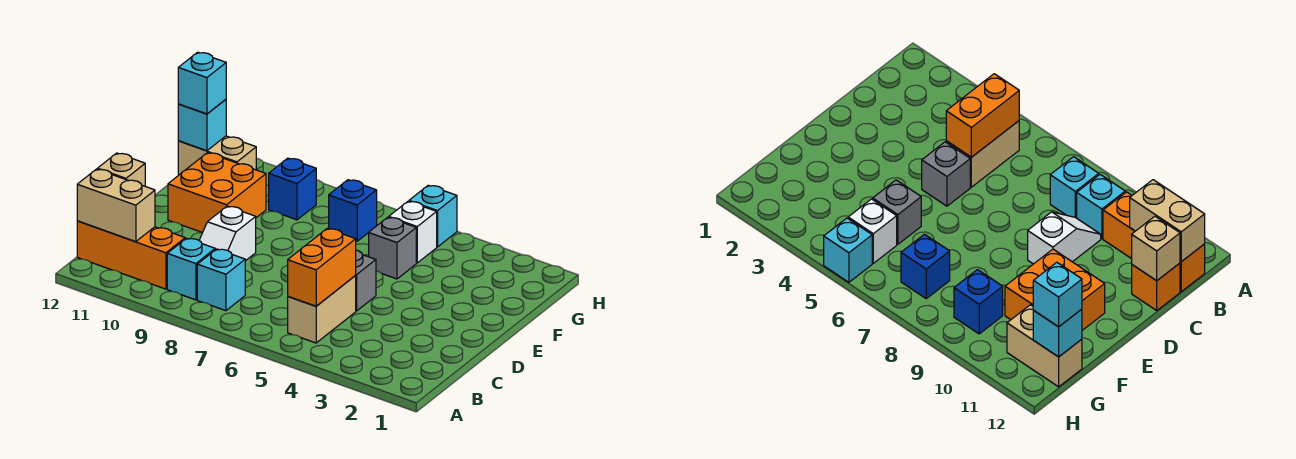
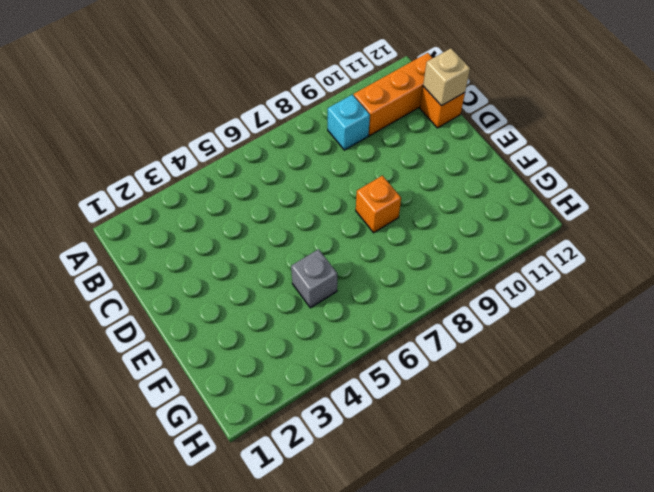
orange brick E8 level 1 -> none
none -> tan brick B5:C5 level 1
none -> cyan brick B8 level 1
none -> white slope C9:D9 level 1 top D

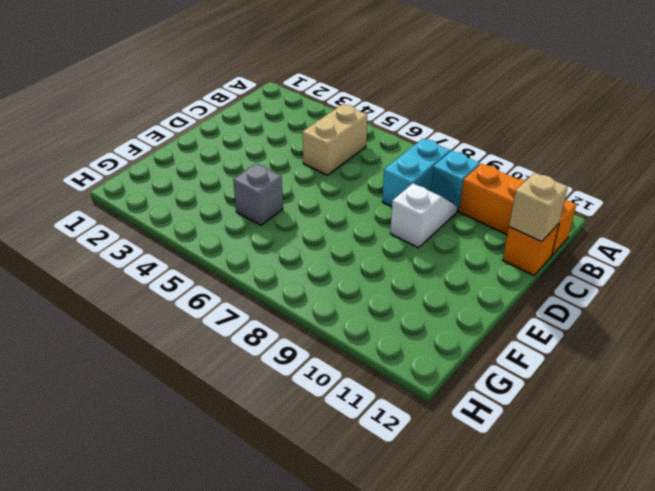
cyan brick B8:C8 level 1 -> cyan brick B8 level 1
none -> grey brick D5 level 1
none -> orange brick E10:F11 level 1
none -> white brick G5 level 1

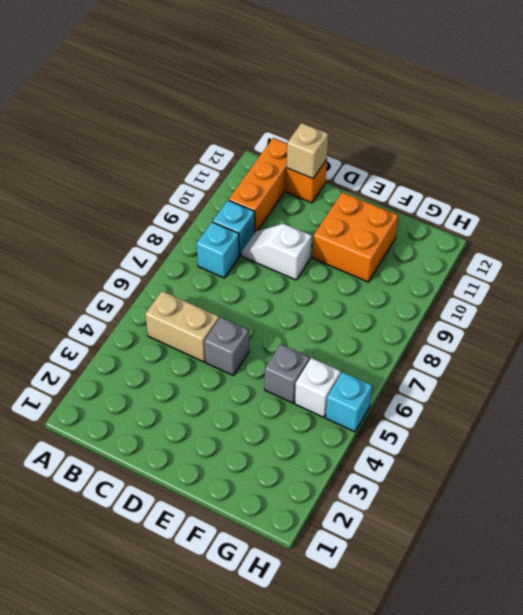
none -> blue brick G7 level 1
none -> blue brick G9 level 1
none -> tan brick G11:G12 level 1

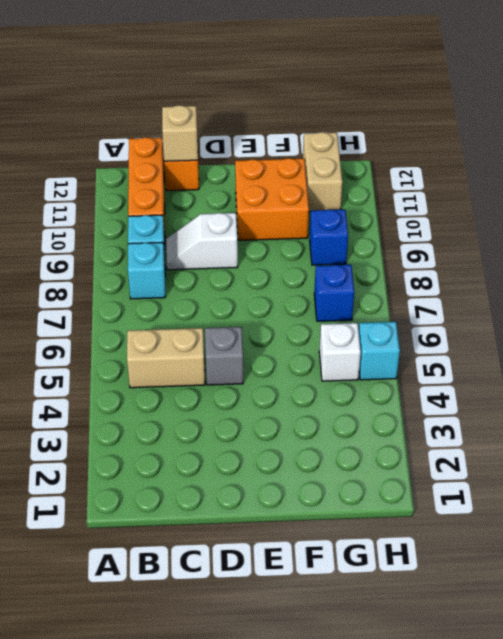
none -> grey brick F5 level 1
none -> orange brick B5:C5 level 2
none -> tan brick B11:B12 level 2

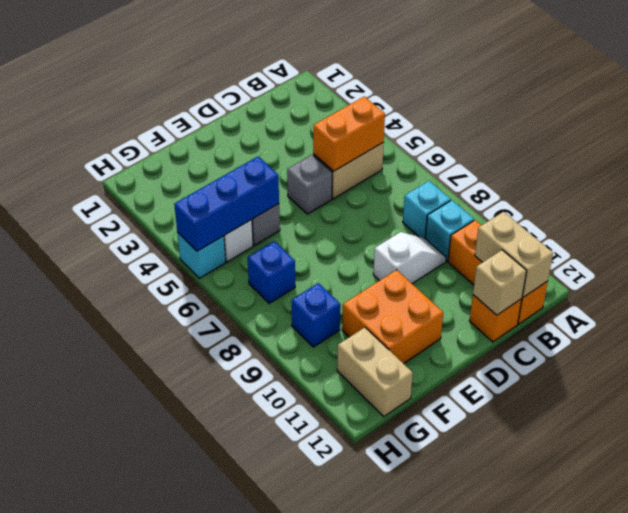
blue brick F5:H5 level 2 -> none
none -> cyan brick G12 level 2
none -> cyan brick G12 level 3

